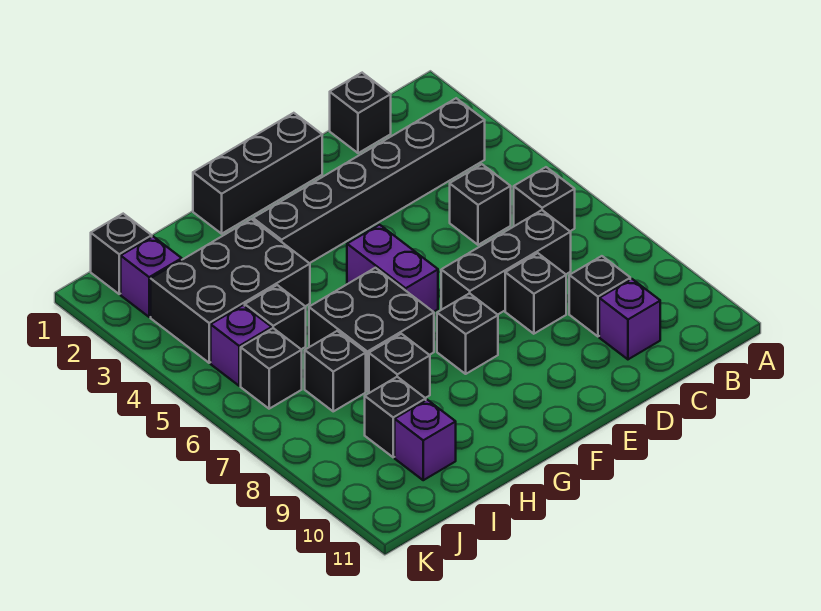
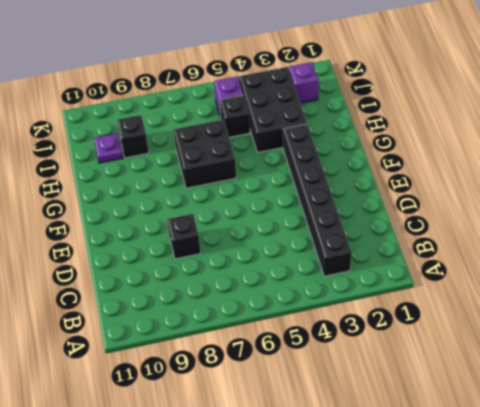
purple plate I10 level 1 -> purple brick I10 level 1
none -> black brick B6 level 1
none -> black brick C1 level 1
none -> black brick C5 level 1

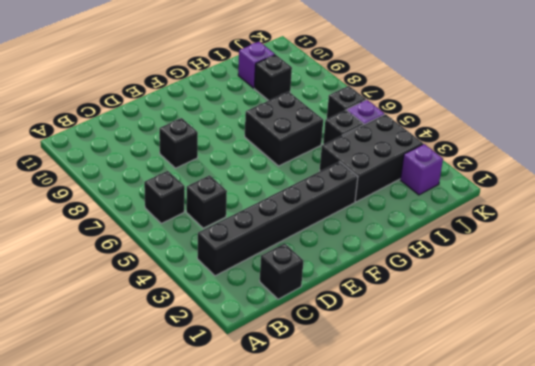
none -> black brick C7:E7 level 1
none -> black brick C9 level 1
none -> purple brick C10 level 1

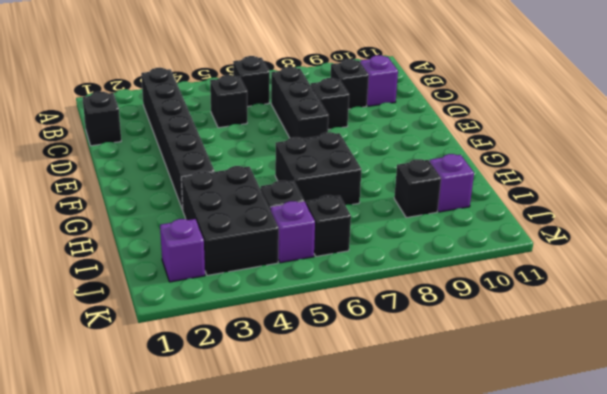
none -> black brick E1:G1 level 1
none -> purple brick F5:F6 level 1
none -> black brick F8 level 1

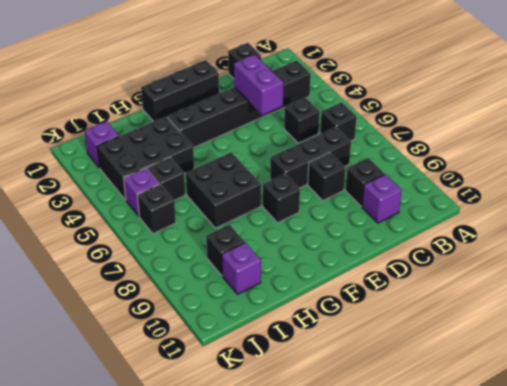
purple brick D3:D4 level 2 -> purple brick F5:F6 level 1
none -> black brick H8 level 1
none -> black brick I7 level 1
none -> black brick J1 level 1

